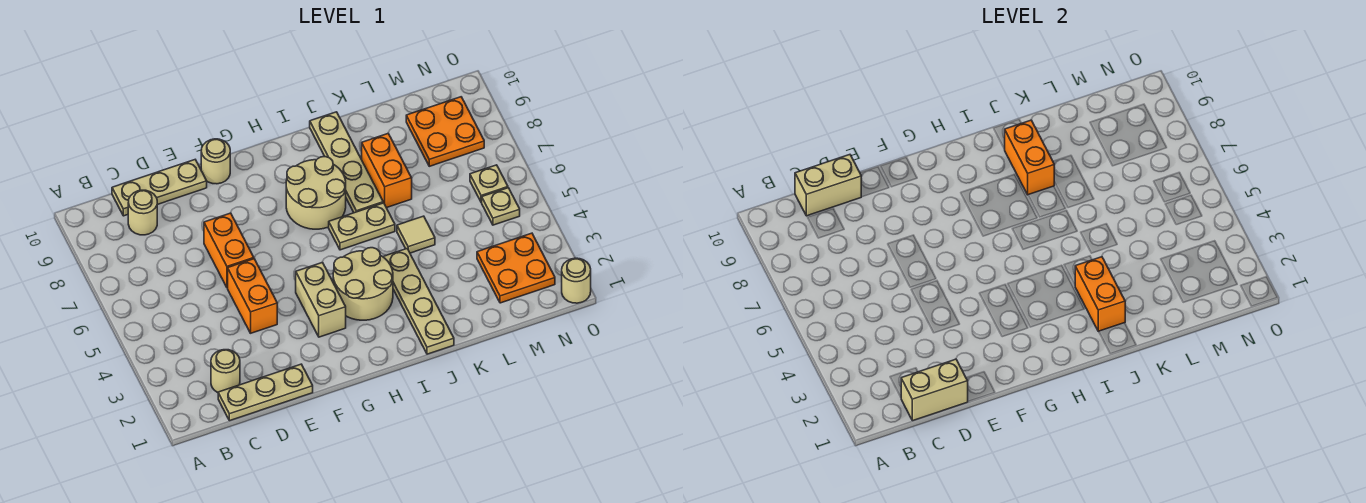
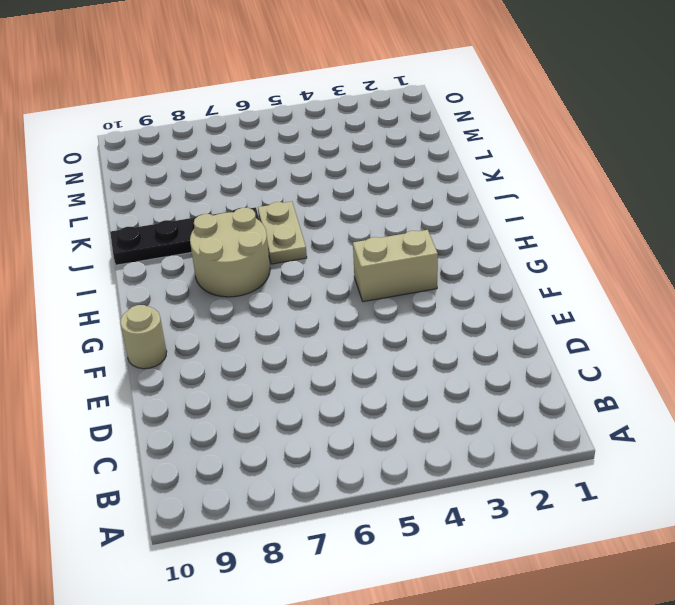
black plate J7:J10 level 1 -> tan plate J7:J10 level 1
none -> tan plate C1:E1 level 1
none -> tan round brick C2 level 1
none -> tan round brick C9 level 1

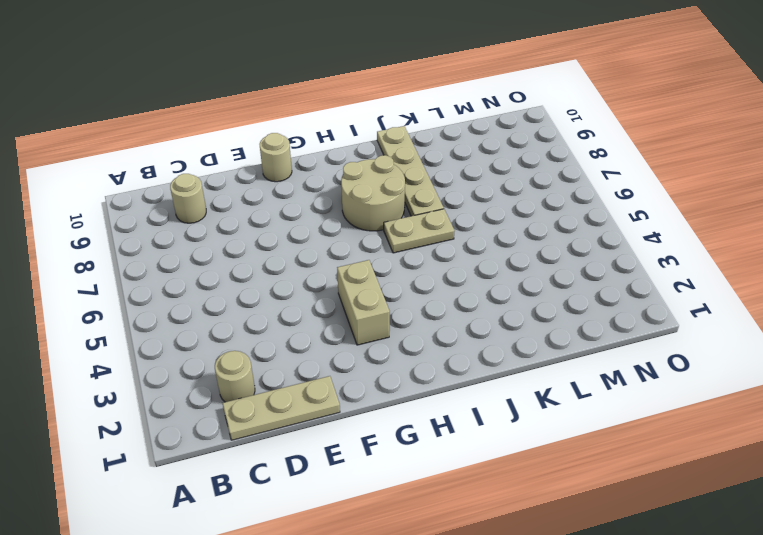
none -> tan plate C10:E10 level 1
none -> orange brick E4:E5 level 1
none -> orange brick E6:E7 level 1

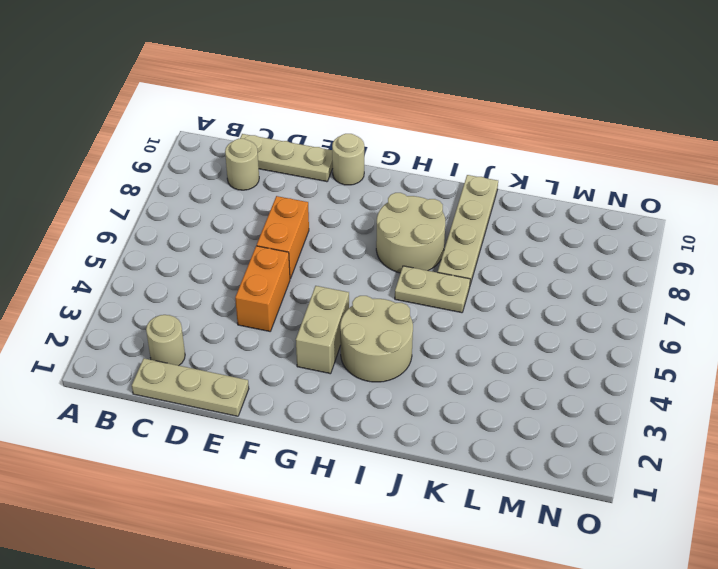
none -> tan plate J1:J4 level 1
none -> tan tile K5 level 1
none -> orange brick K7:K8 level 1

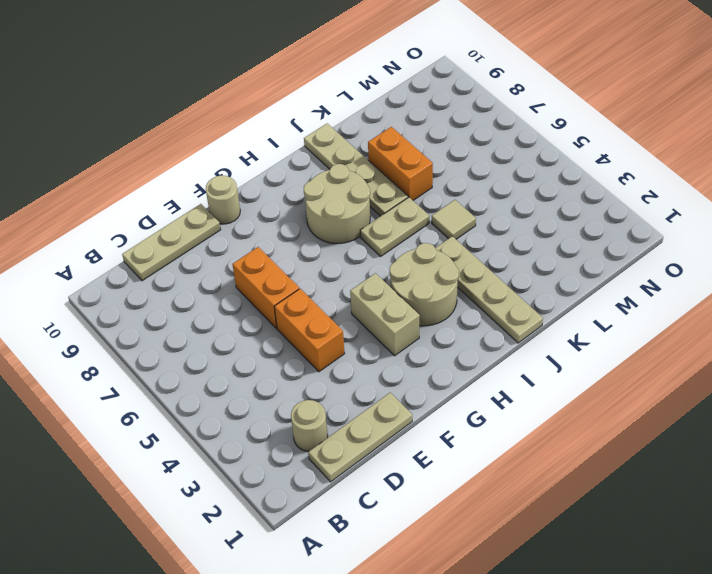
none -> tan round brick C9 level 1
none -> orange plate M2:N3 level 1
none -> orange plate M8:N9 level 1

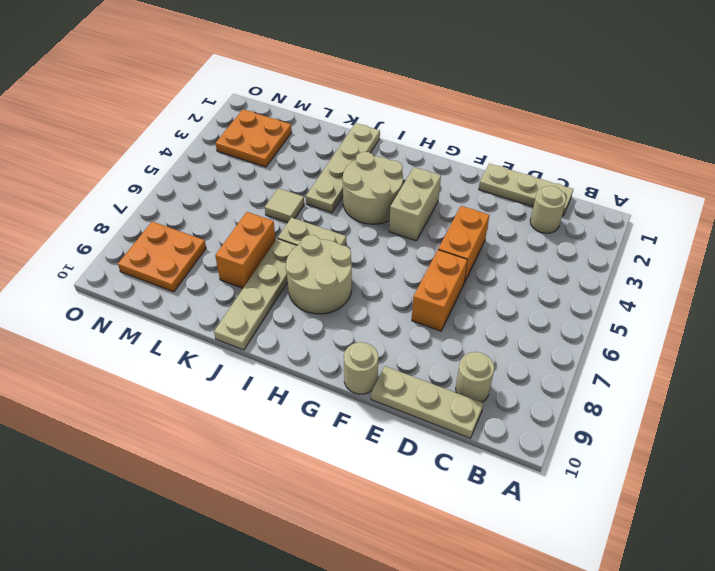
none -> tan plate N5 level 1
none -> tan plate N6 level 1
none -> tan round brick O1 level 1

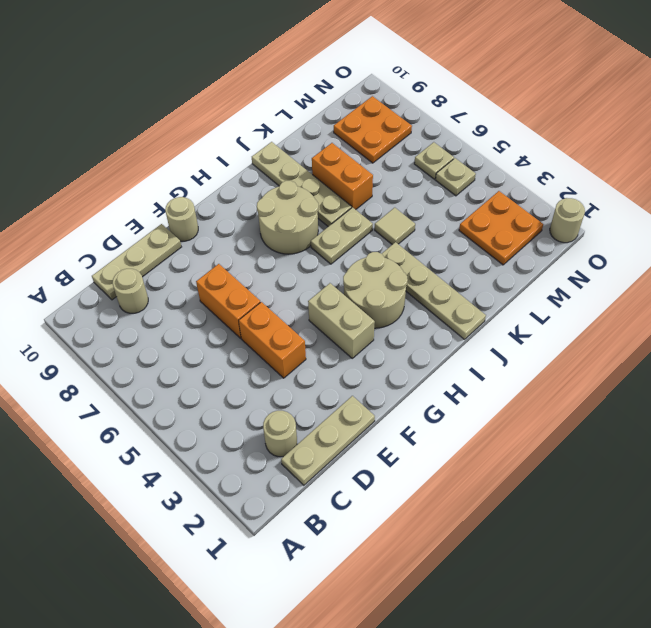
none -> tan brick C1:D1 level 2
none -> tan brick C10:D10 level 2
none -> orange brick J2:J3 level 2

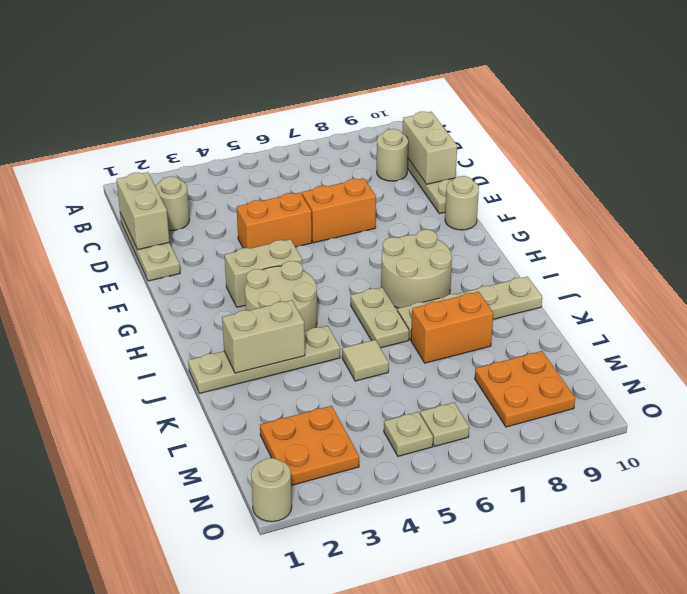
tan brick J2:J3 level 2 -> orange brick J2:J3 level 2
none -> orange brick J8:J9 level 2

